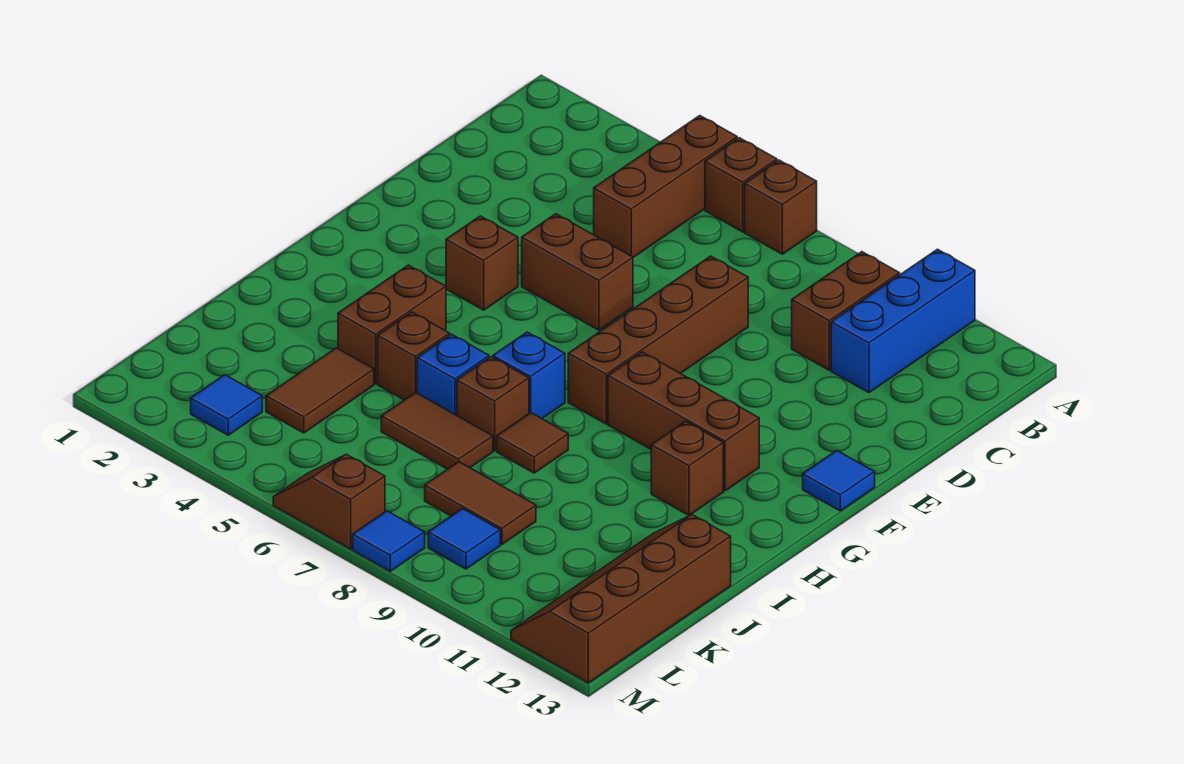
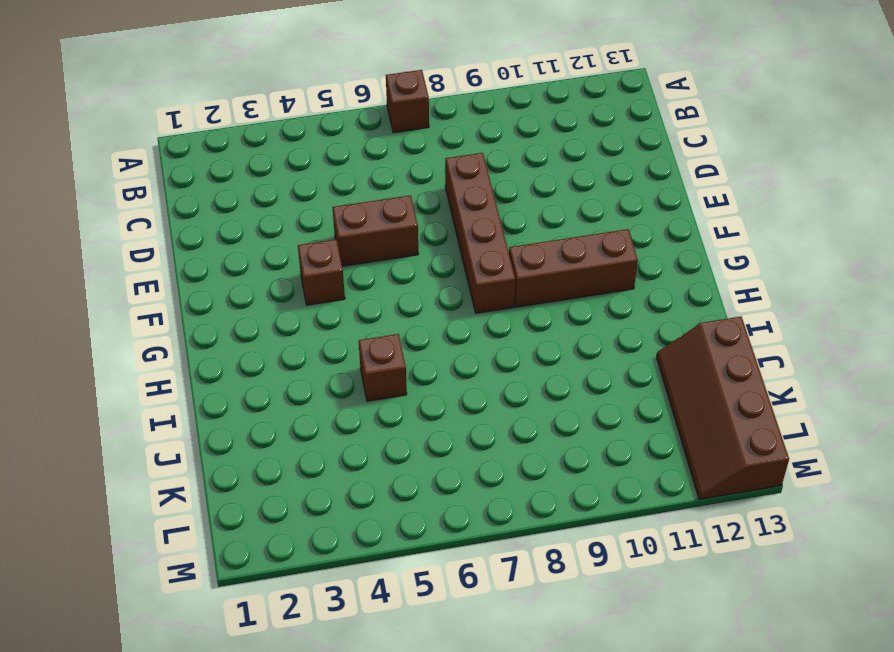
none -> brown brick A5:C5 level 1
none -> brown brick A6 level 1
none -> blue brick A11:C11 level 1

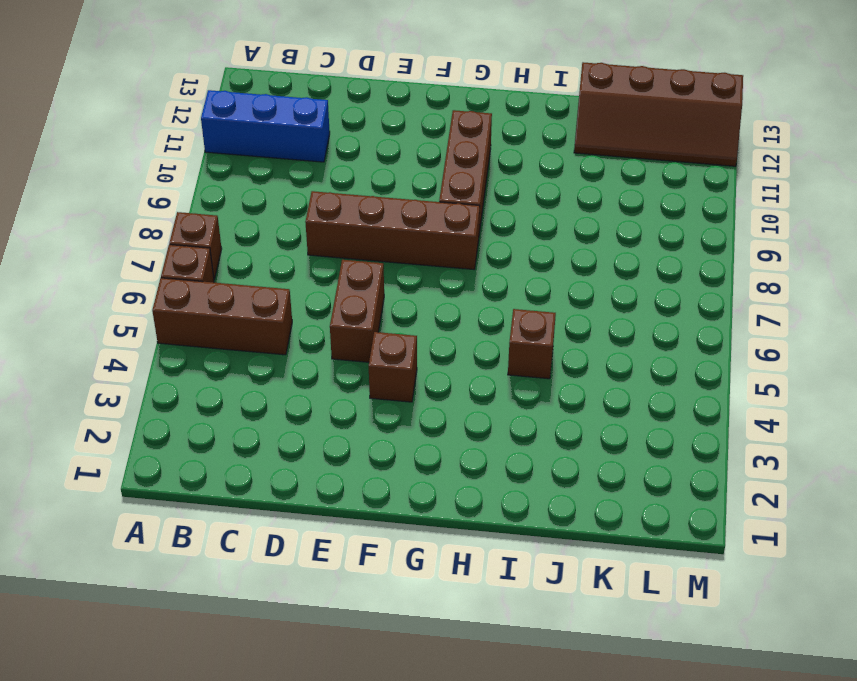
none -> brown brick B10:C10 level 1
none -> blue tile F13 level 1
none -> brown brick H4:I4 level 1

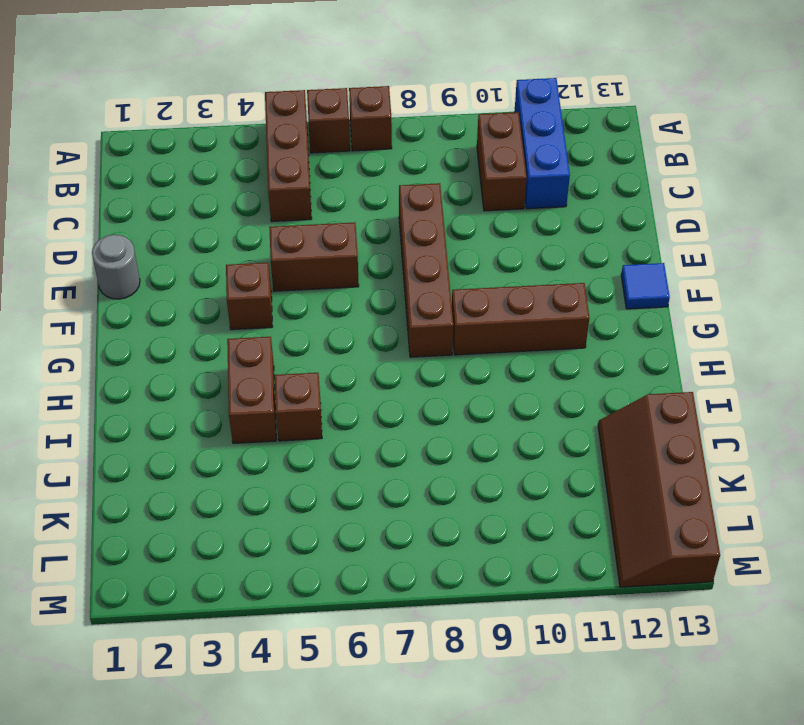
grey round brick E1 level 1 -> none
none -> blue brick H7 level 1
none -> brown brick H11 level 1
none -> blue brick I6 level 1

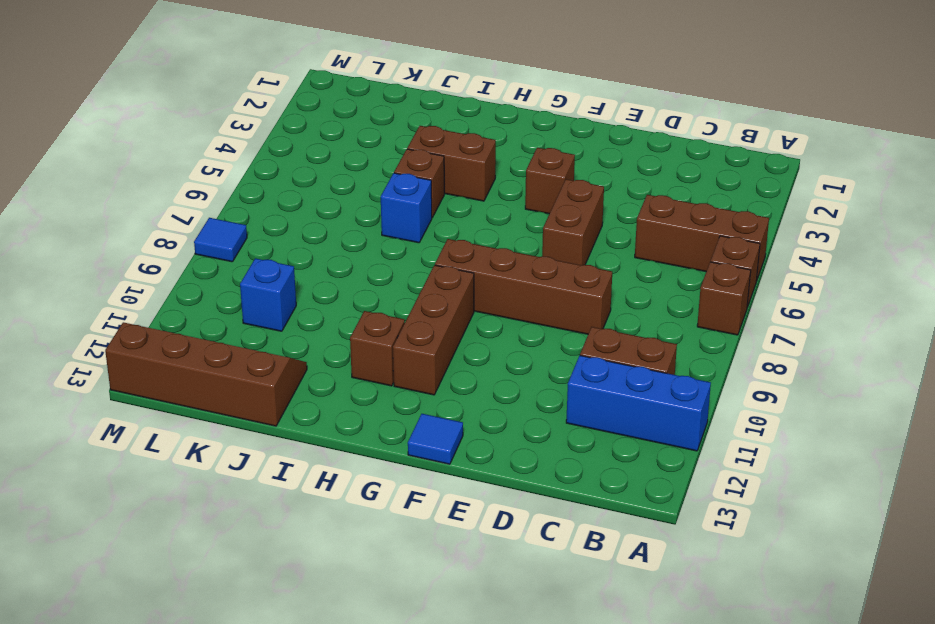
blue brick K10 level 1 -> blue brick H7 level 1
none -> brown brick I7 level 1
none -> brown tile I8 level 1
none -> brown tile J4:K4 level 1

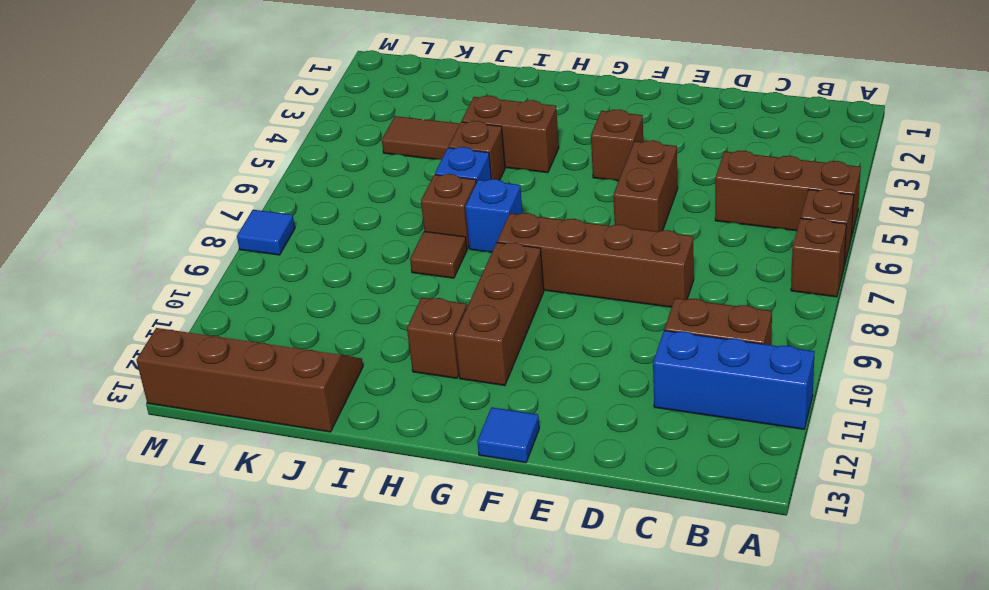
none -> brown tile J6:J7 level 1
none -> brown tile K8:K9 level 1
none -> blue tile L3 level 1

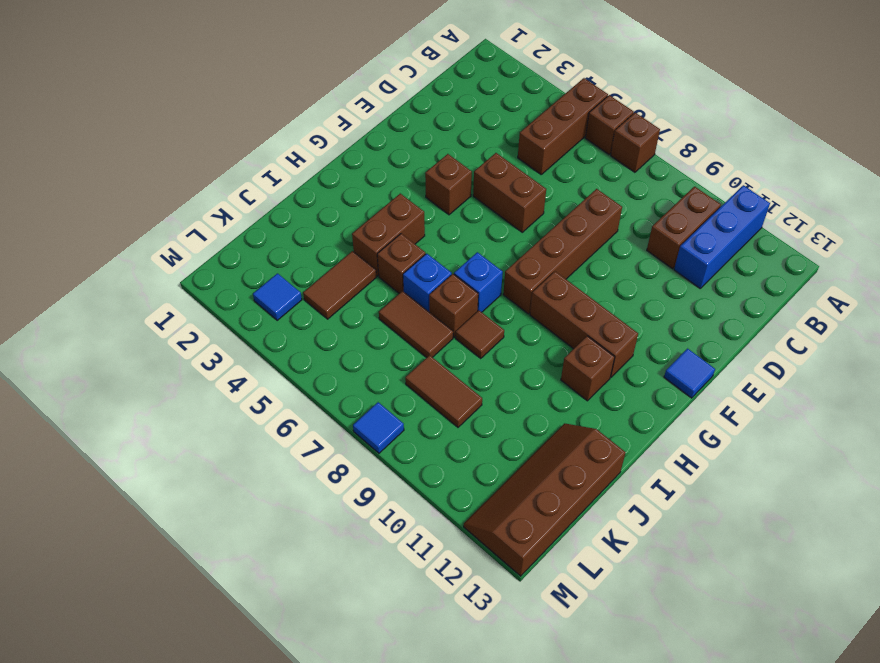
none -> blue tile L9 level 1
none -> brown slope M6:M7 level 1 top 7

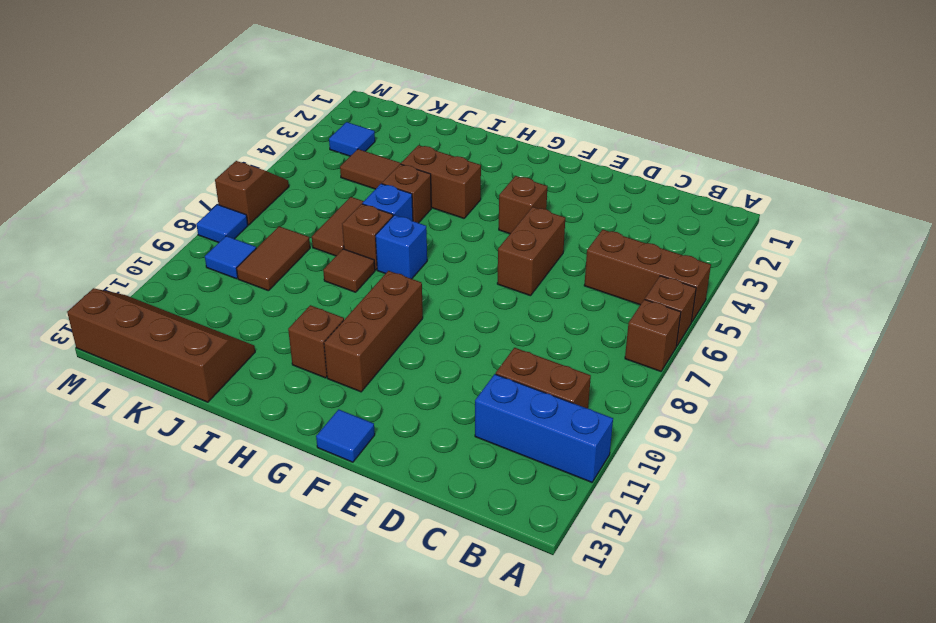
none -> brown brick D8:G8 level 1

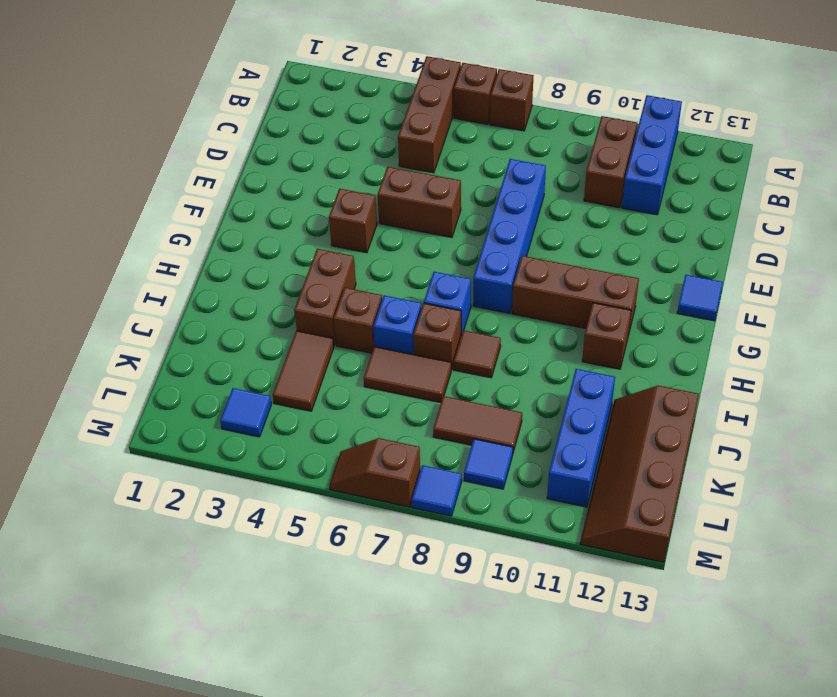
blue brick D8:G8 level 1 -> brown brick D8:G8 level 1
blue brick J11:L11 level 1 -> none

